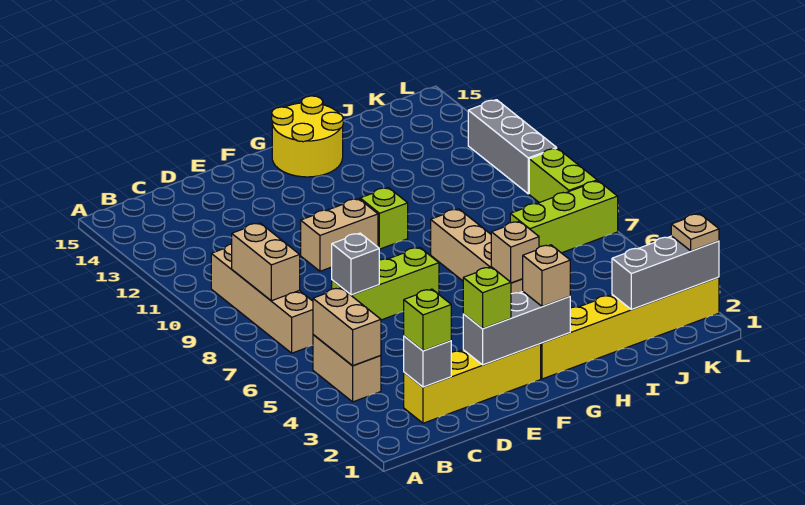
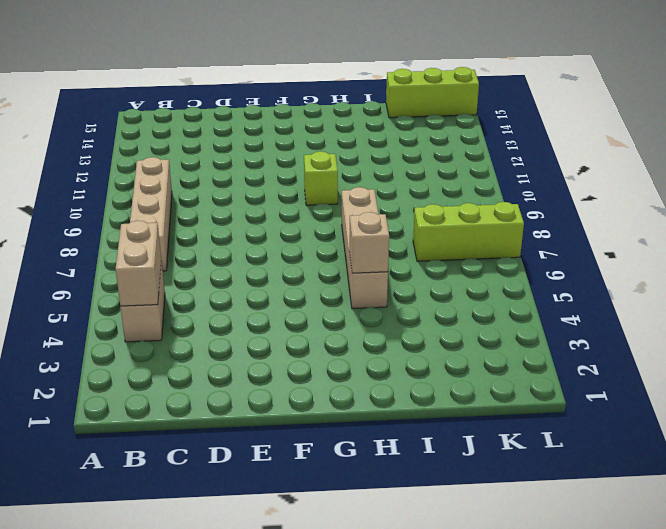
lime brick J15:L15 level 1 -> lime brick D7:F7 level 1
none -> yellow brick C2:F2 level 1
none -> tan brick E10:F10 level 1
none -> yellow brick G2:L2 level 1

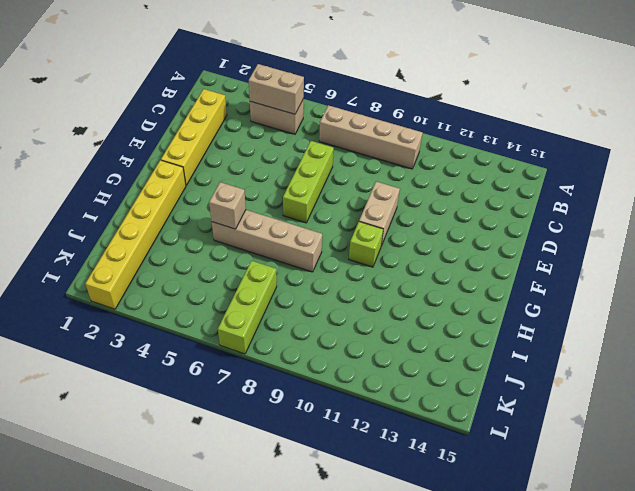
none -> yellow round brick G14:H15 level 1
none -> lime brick L8:L9 level 1
none -> grey brick L10:L12 level 1

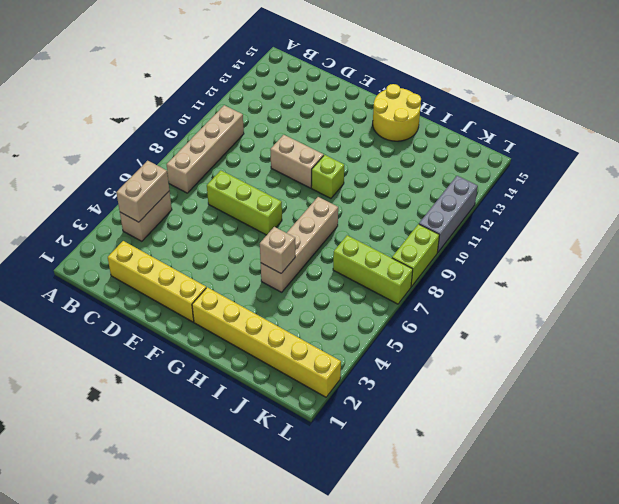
none -> tan brick B8:B9 level 2
none -> grey brick C2 level 2
none -> grey brick D7 level 2

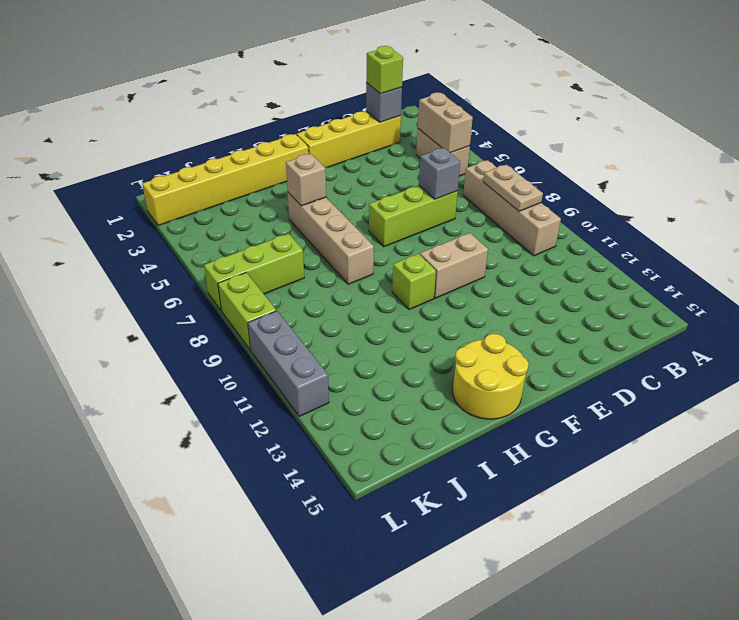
tan plate B8:B9 level 2 -> tan brick B8:B9 level 2
none -> grey brick E2:G2 level 2
none -> grey brick J2:L2 level 2
none -> lime brick E2 level 3

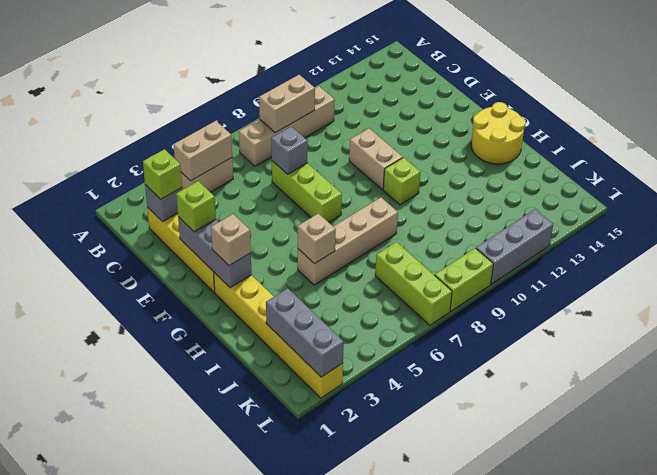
none -> tan plate L2 level 3

